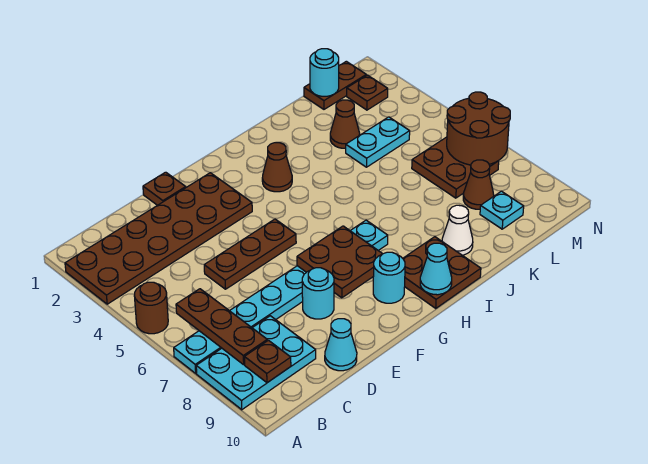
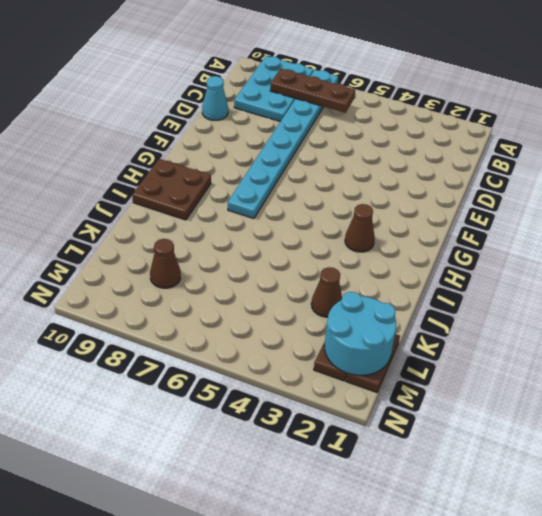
cyan round brick L1:M2 level 2 -> cyan round brick L1 level 2
none -> brown plate A2:F3 level 1
none -> brown round brick A5 level 1
none -> brown plate D5:F5 level 1

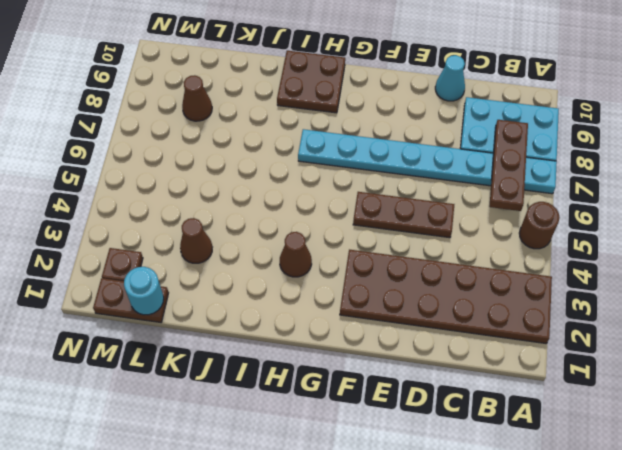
none -> brown plate E1 level 1
none -> cyan round brick E8 level 1
none -> cyan round brick G9 level 1

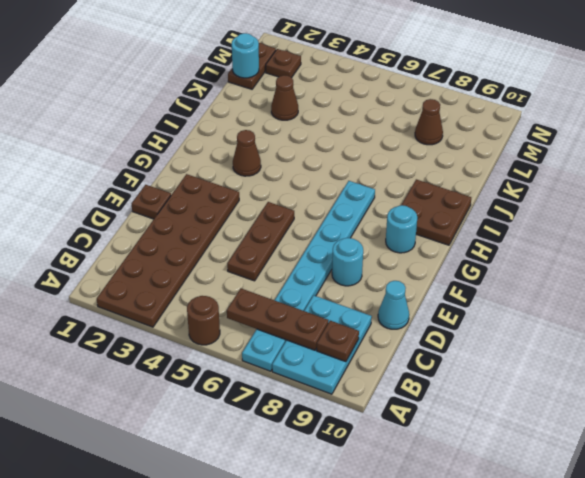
none -> white cone J9 level 1
none -> cyan plate K4:L4 level 1
none -> brown plate L6:M7 level 1

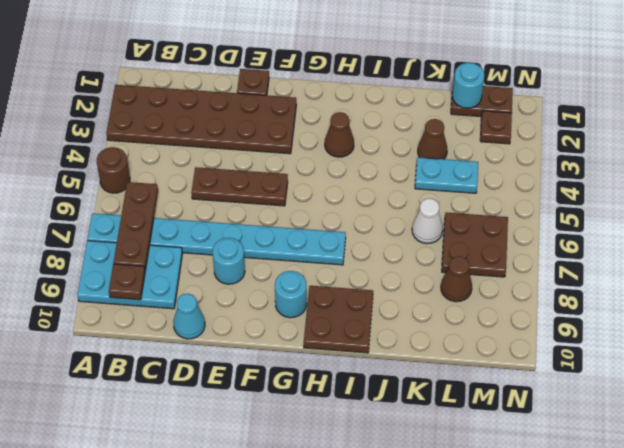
white cone K6 level 1 -> white cone J9 level 1
none -> cyan plate L9 level 1
none -> brown plate F7:G8 level 2
none -> cyan cone H10 level 2

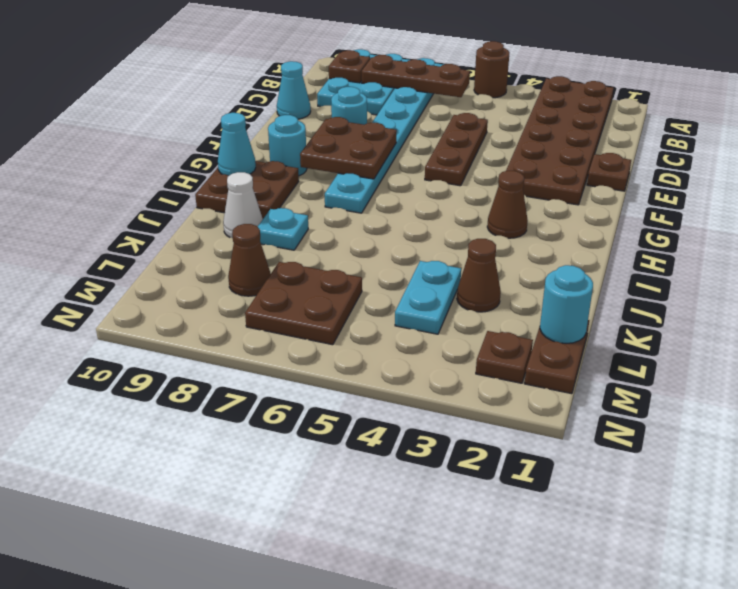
cyan plate J8 level 1 -> cyan plate L9 level 1
none -> brown round brick M6:N7 level 2

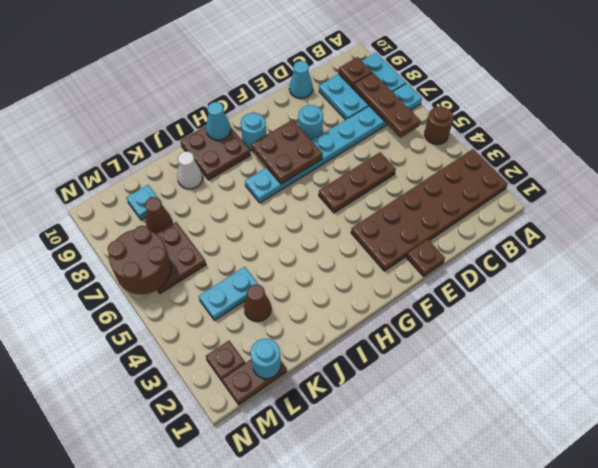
none -> brown cone H3 level 1

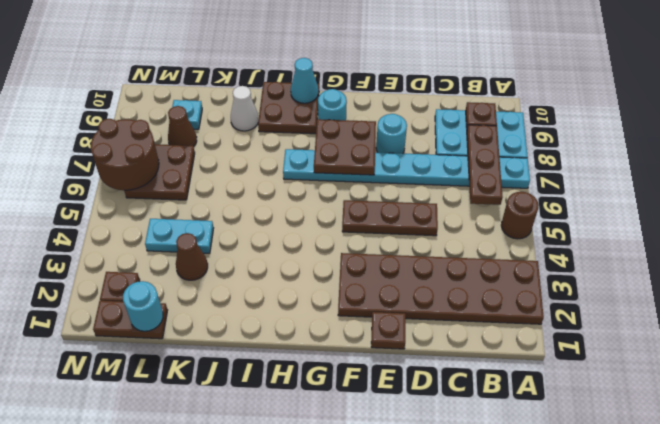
none -> cyan cone D10 level 1
none -> brown cone H3 level 1

